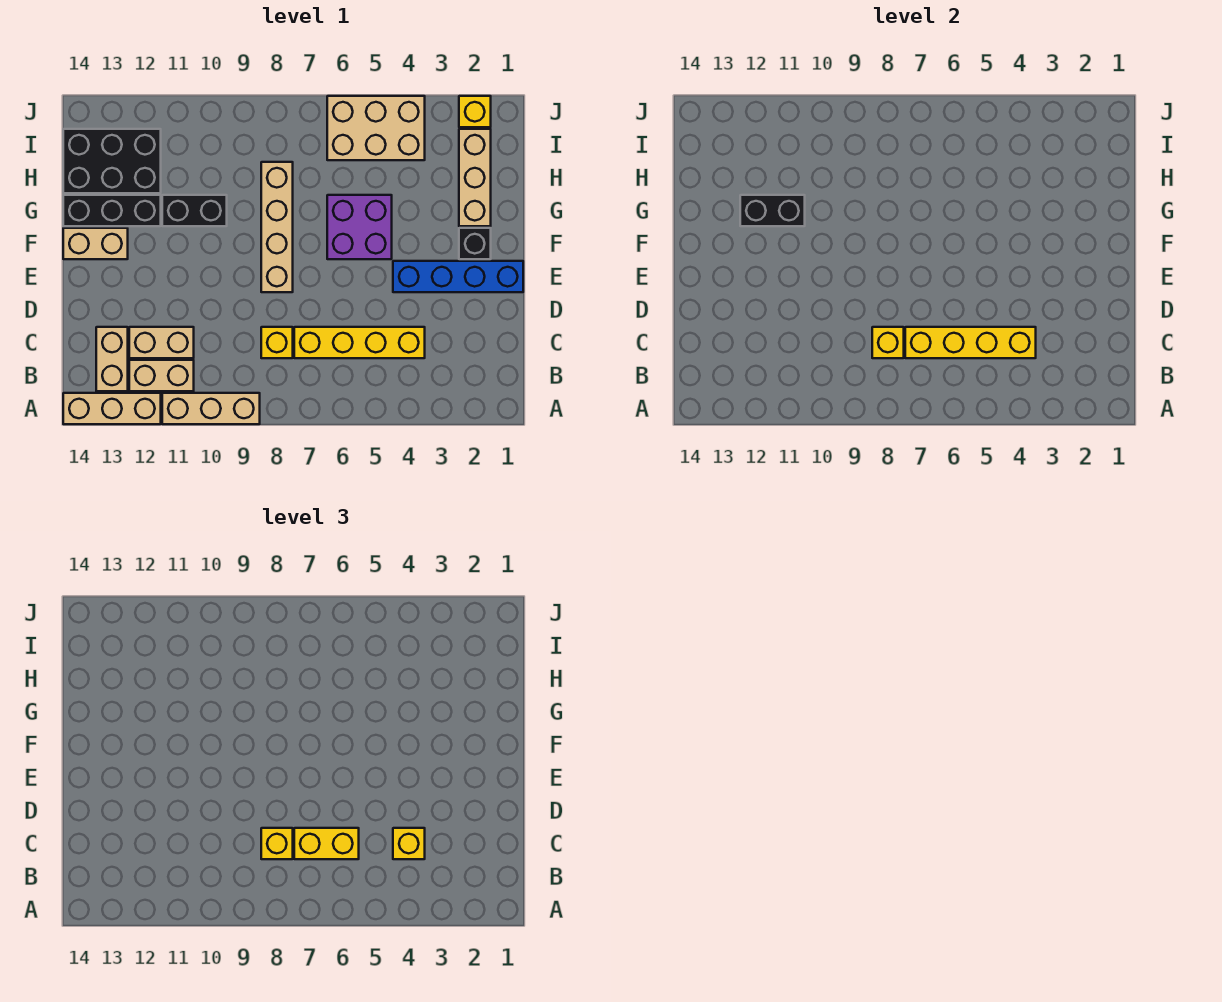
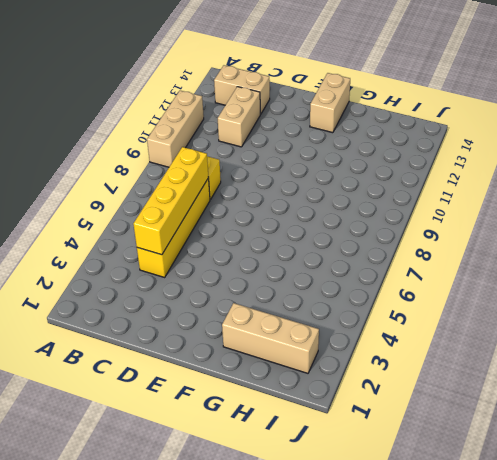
none -> tan brick A12:A14 level 1
none -> tan brick B11:B12 level 1
none -> blue brick E1:E4 level 1

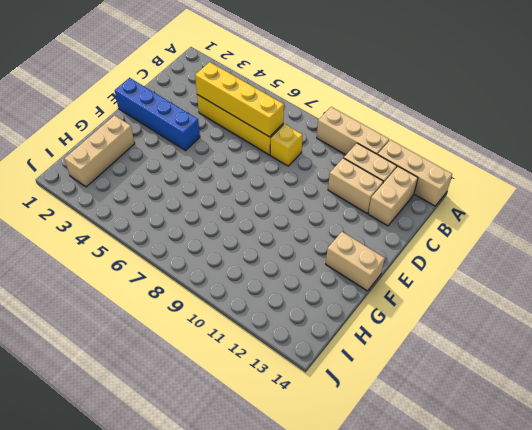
none -> tan brick E8:H8 level 1
none -> black brick F2 level 1
none -> purple brick F5:G6 level 1

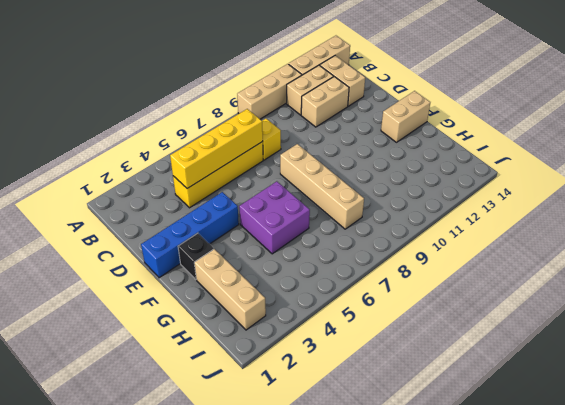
none -> black brick G10:G11 level 1
none -> black brick G12:G14 level 1
none -> black brick H12:I14 level 1

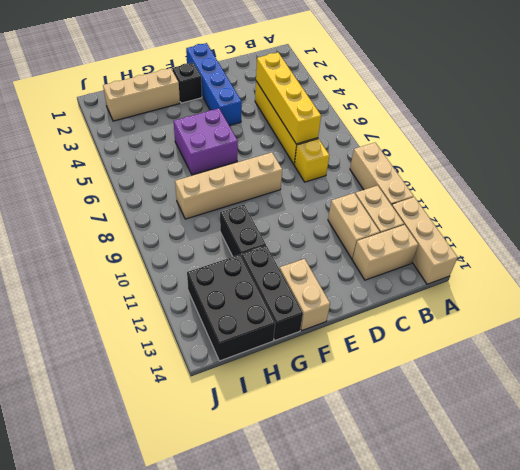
none -> tan brick I4:J6 level 1
none -> yellow brick J2 level 1
none -> yellow brick C8 level 2

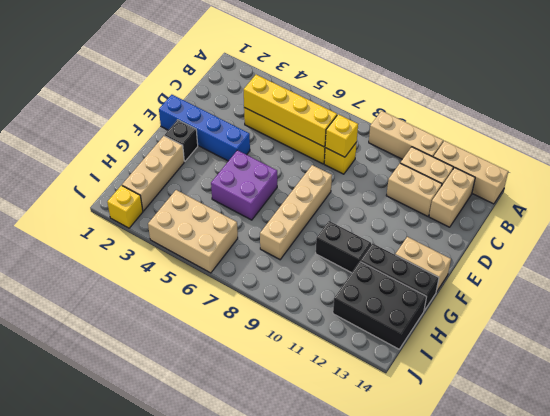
none -> black brick G11:G12 level 2
none -> yellow brick C4 level 3
none -> yellow brick C6:C7 level 3

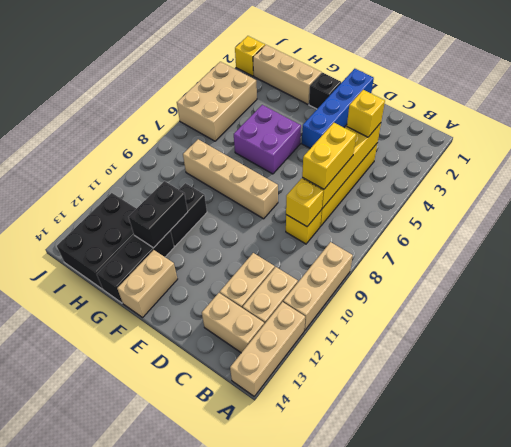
none -> yellow brick C8 level 3

